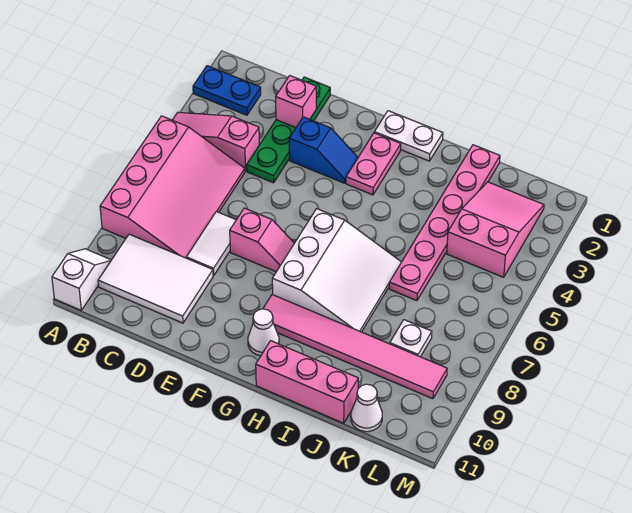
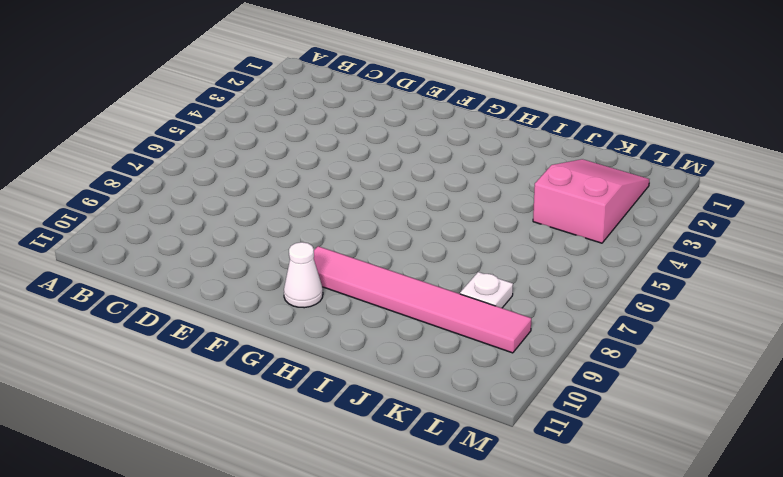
none -> blue plate A2:B2 level 1
none -> pink slope A4:C4 level 1 top C
none -> pink slope A5:C8 level 1 top A

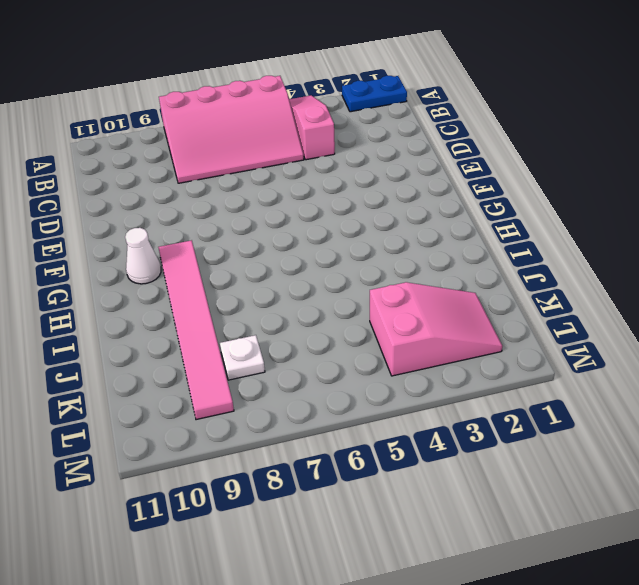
blue plate A1:A2 level 1 -> blue plate A2:B2 level 1
none -> white slope A10:A11 level 1 top 11
none -> white tile B9:D10 level 1
none -> green plate D1:D4 level 1

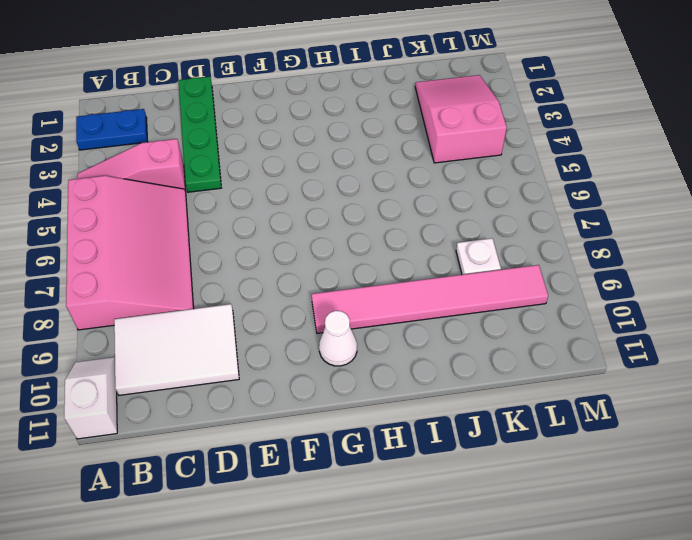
none -> white tile D7:D8 level 1
none -> blue slope E3:F3 level 1 top E
none -> pink slope E7:F7 level 1 top E

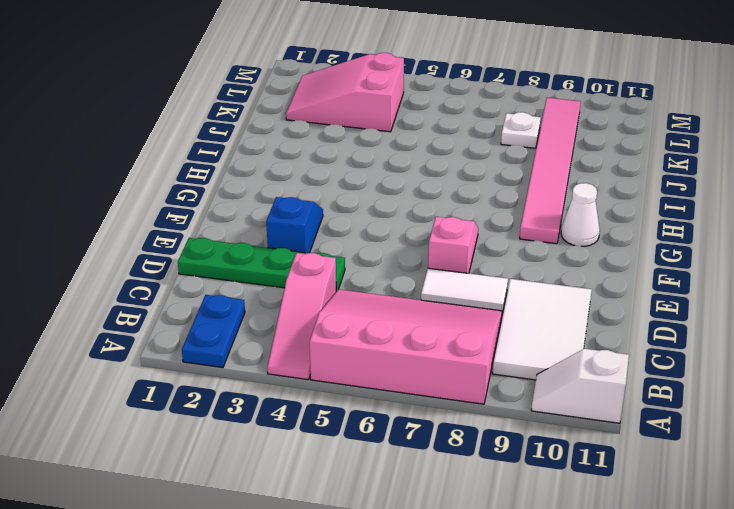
none -> white plate G1:H1 level 1
none -> pink plate G2:G3 level 1
none -> white slope G6:I8 level 1 top G

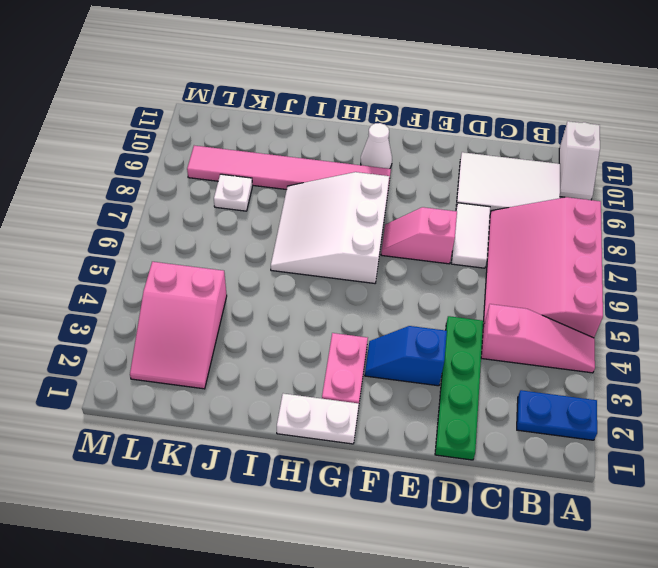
none -> pink brick H11:J11 level 1
none -> pink plate J1:J6 level 1
none -> white cone K11 level 1

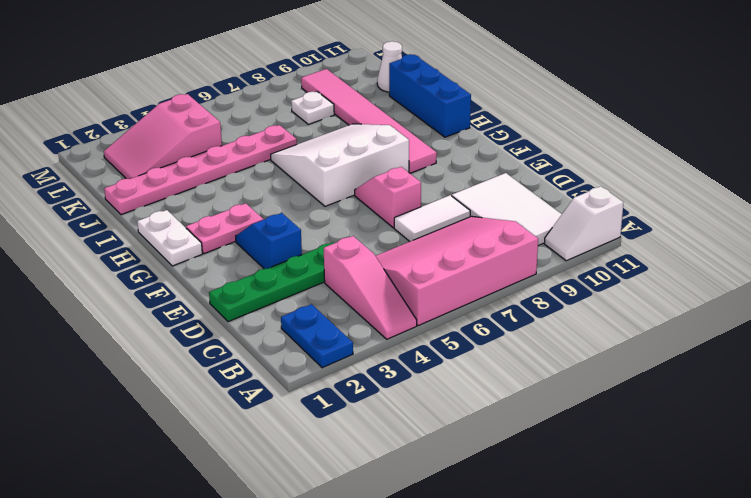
blue brick H11:J11 level 1 -> pink brick H11:J11 level 1
none -> white cone G10 level 1
none -> pink brick D2 level 2

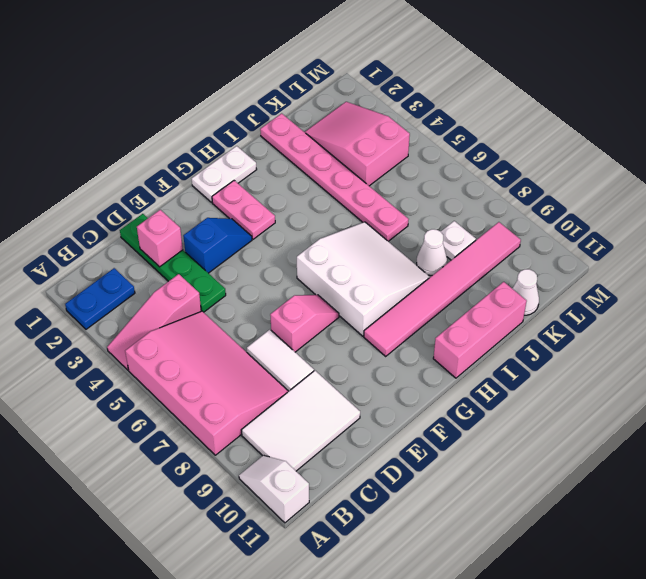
white cone J8 level 1 -> white cone G10 level 1

